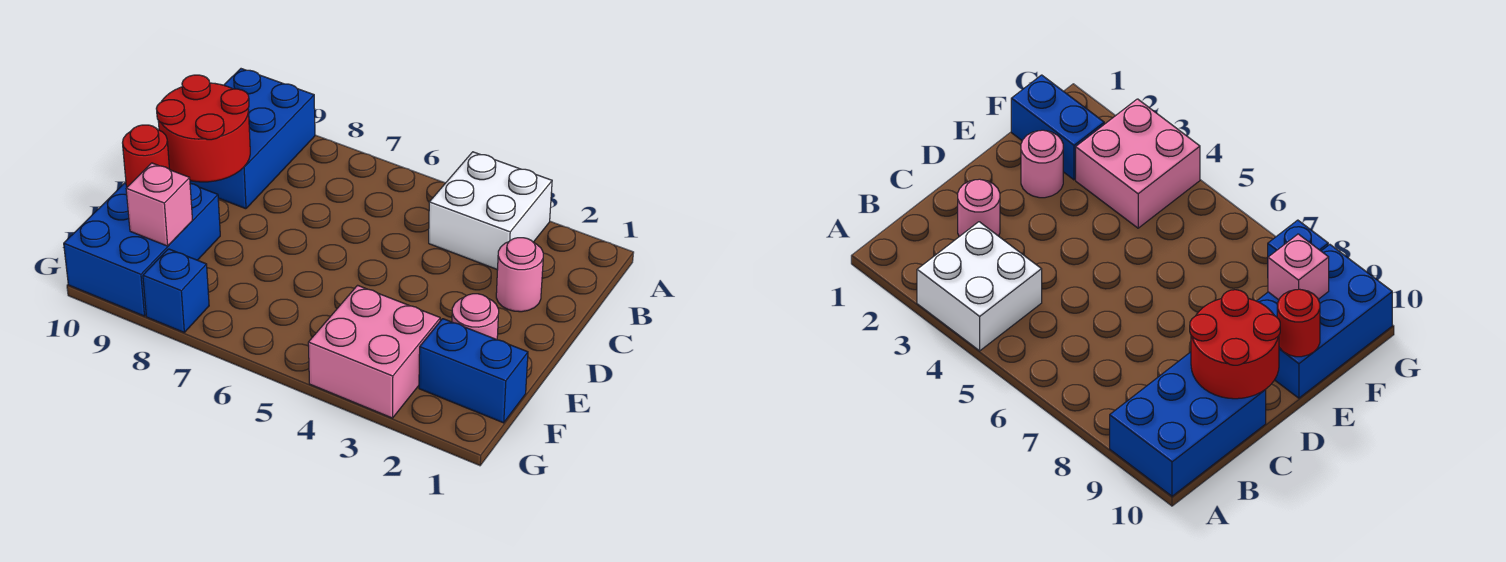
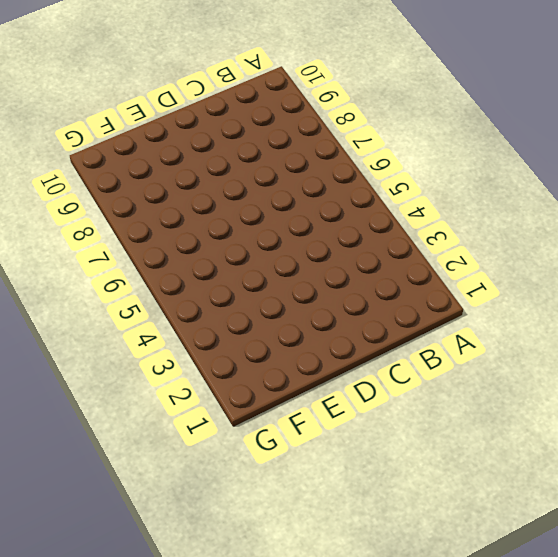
none -> white brick A3:B4 level 1
none -> blue brick A9:C10 level 1

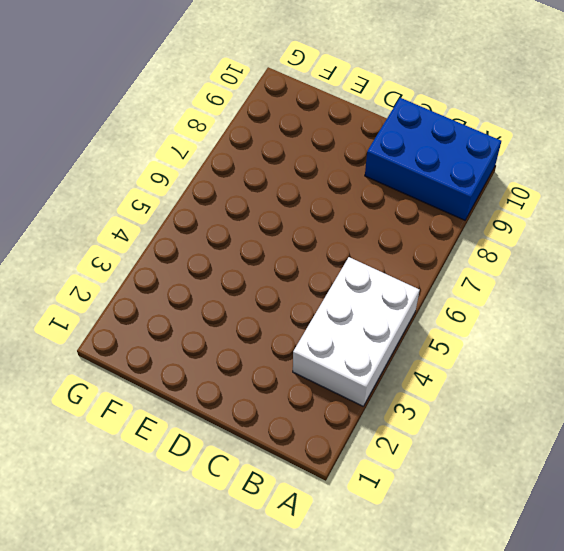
white brick A3:B5 level 1 -> white brick A3:B4 level 1
none -> pink round brick C2 level 1
none -> pink round brick E2 level 1

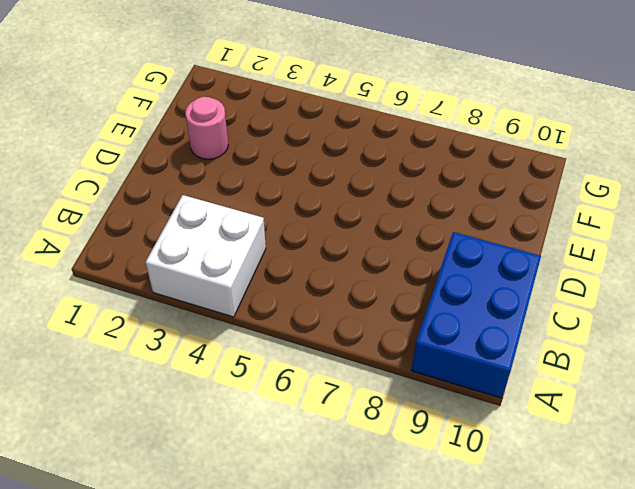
none -> pink round brick C2 level 1
none -> blue brick E9:G10 level 1

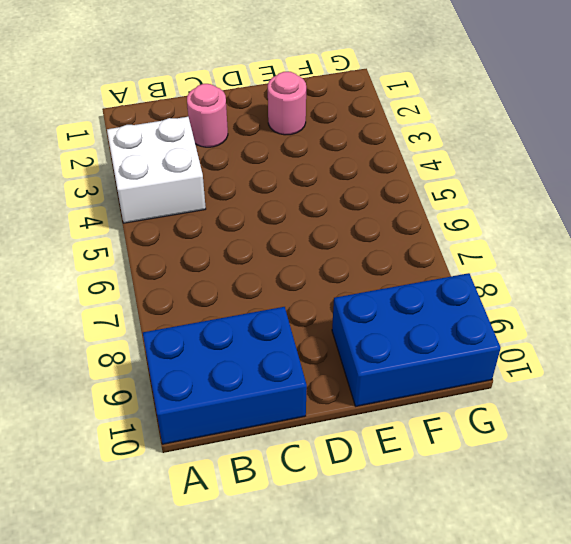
none -> blue brick F1:F2 level 1
none -> pink brick F3:G4 level 1

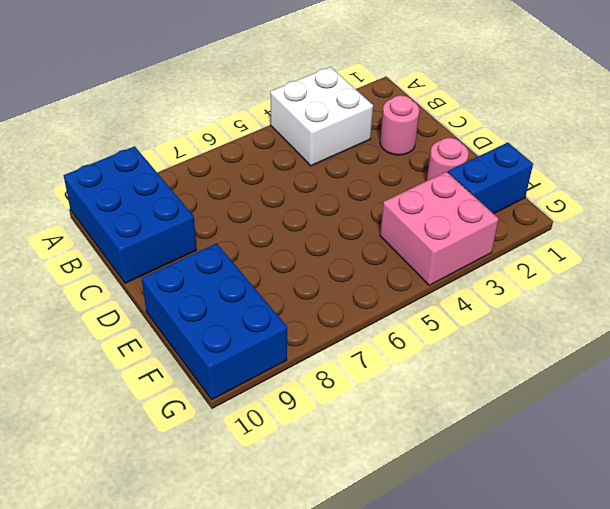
none -> blue brick G8 level 1
none -> red round brick C9:D10 level 2

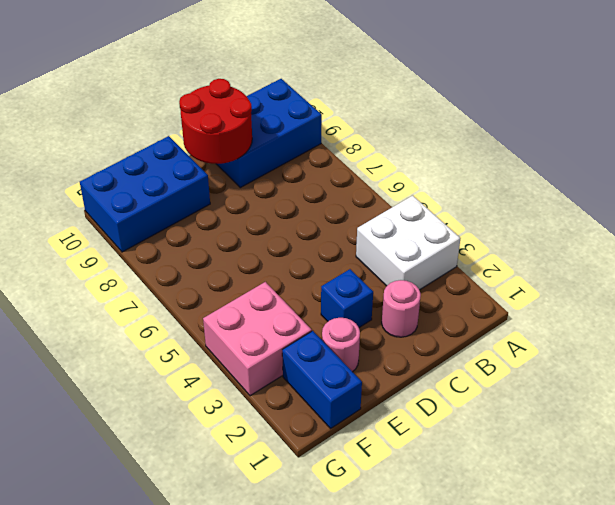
blue brick D3 level 1 -> blue brick G8 level 1
none -> red round brick E10 level 2
none -> pink brick F9 level 2

